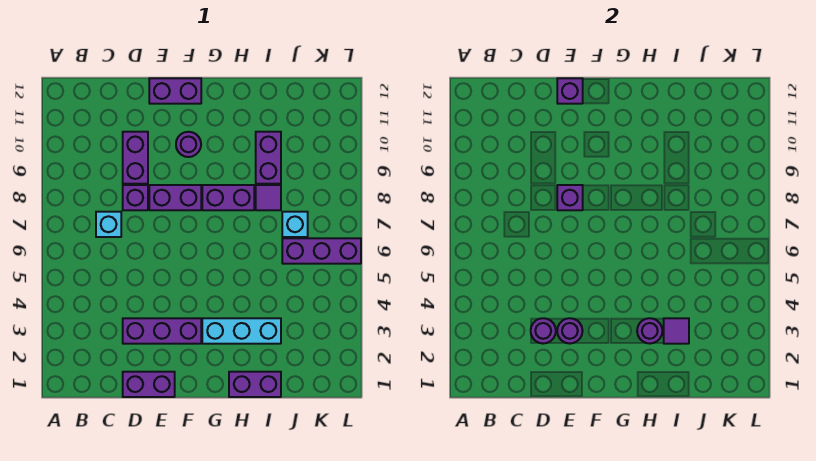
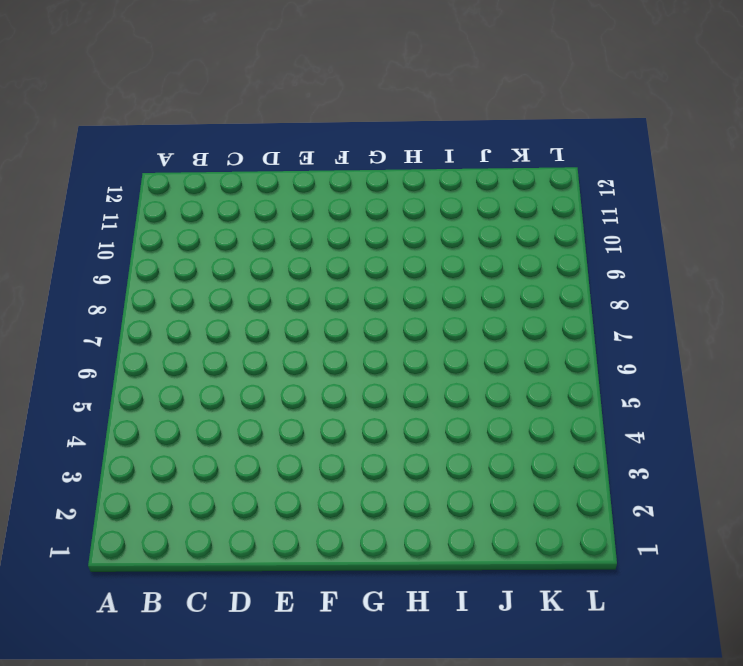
none -> cyan brick C7 level 1
none -> purple brick D1:E1 level 1
none -> purple brick D3:F3 level 1

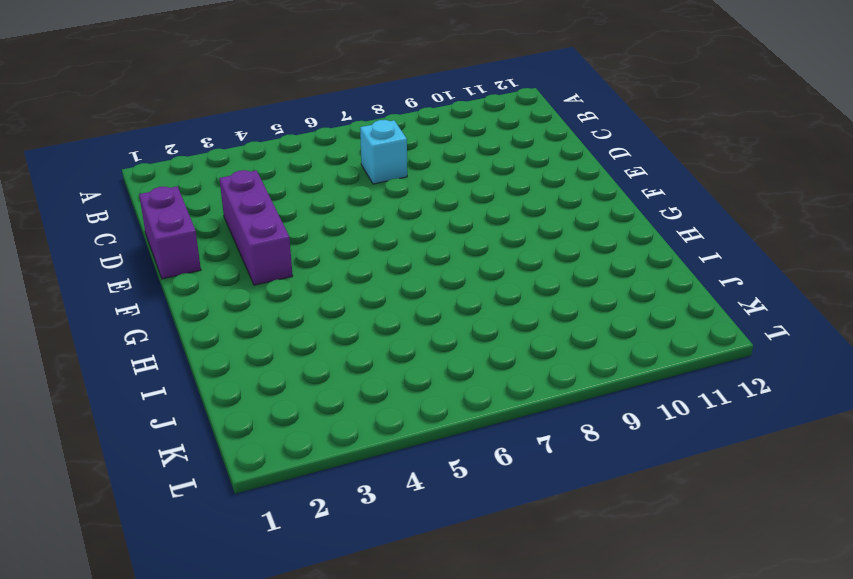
none -> purple brick D8 level 1
none -> purple brick D9:D10 level 1
none -> purple brick E8:F8 level 1

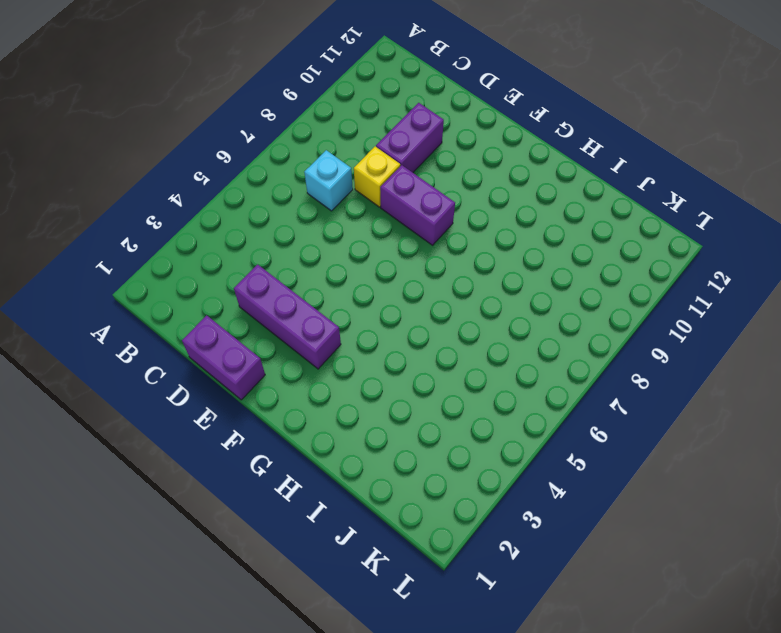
yellow brick D8 level 1 -> purple brick D8 level 1
none -> purple brick E12:F12 level 1
none -> purple round brick F10 level 1
none -> cyan brick G3:I3 level 1

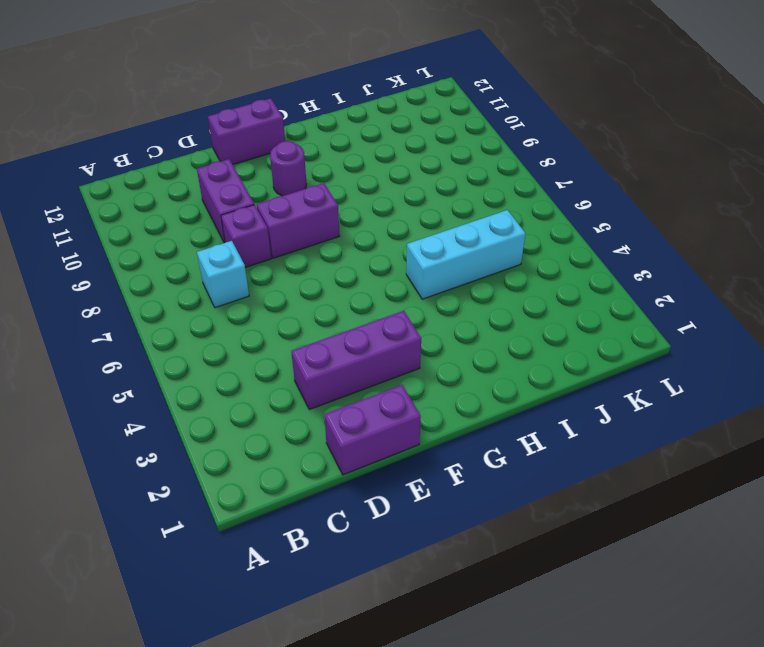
cyan brick H5:J5 level 1 -> cyan brick G3:I3 level 1
none -> purple brick G8:H8 level 1
none -> purple brick H1:I1 level 1
none -> purple tile I8 level 1

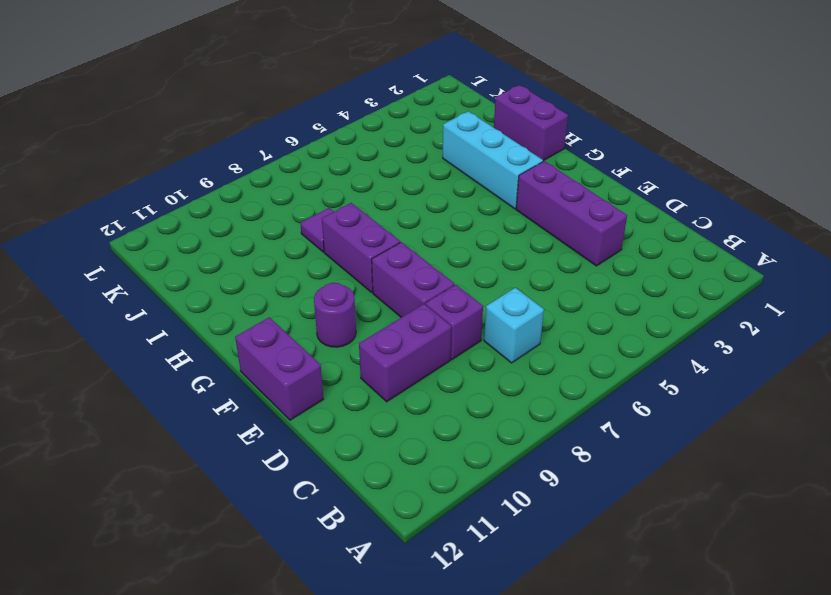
none -> purple brick D1:E1 level 1
none -> purple brick I9:I10 level 1
none -> purple brick J6:L6 level 1

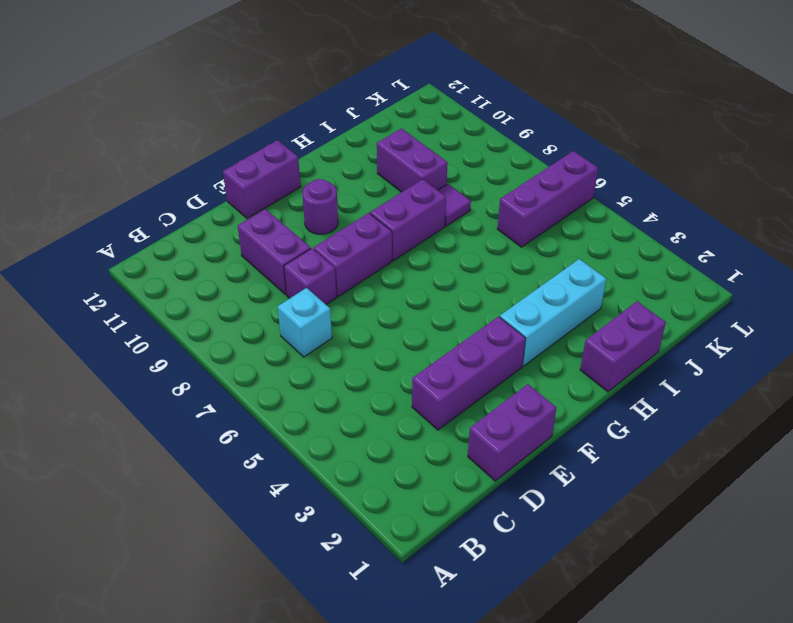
none -> cyan brick J7 level 1
none -> purple round brick D3 level 2
none -> purple round brick E3 level 2

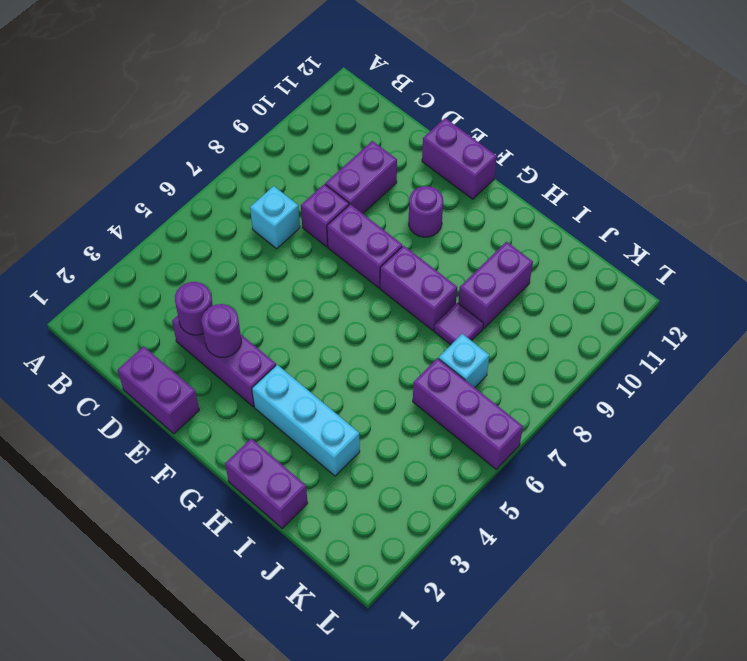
none -> purple brick E8 level 2
none -> purple brick E12 level 2
none -> purple round brick H3 level 2

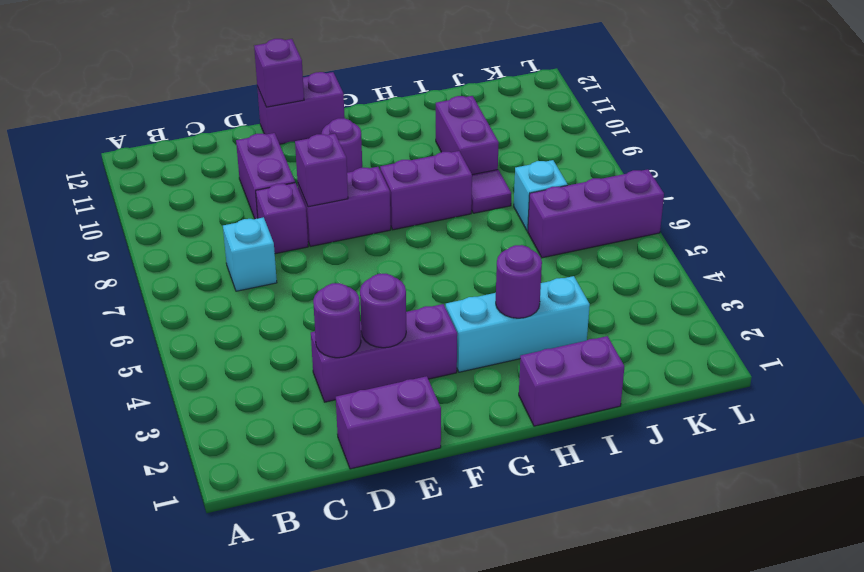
none -> purple tile I3 level 2

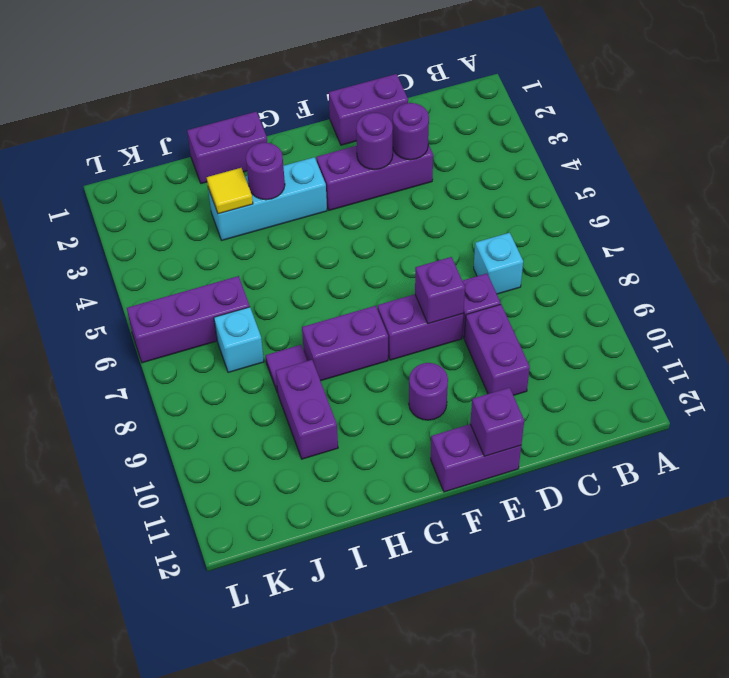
yellow tile I3 level 2 -> purple tile I3 level 2

